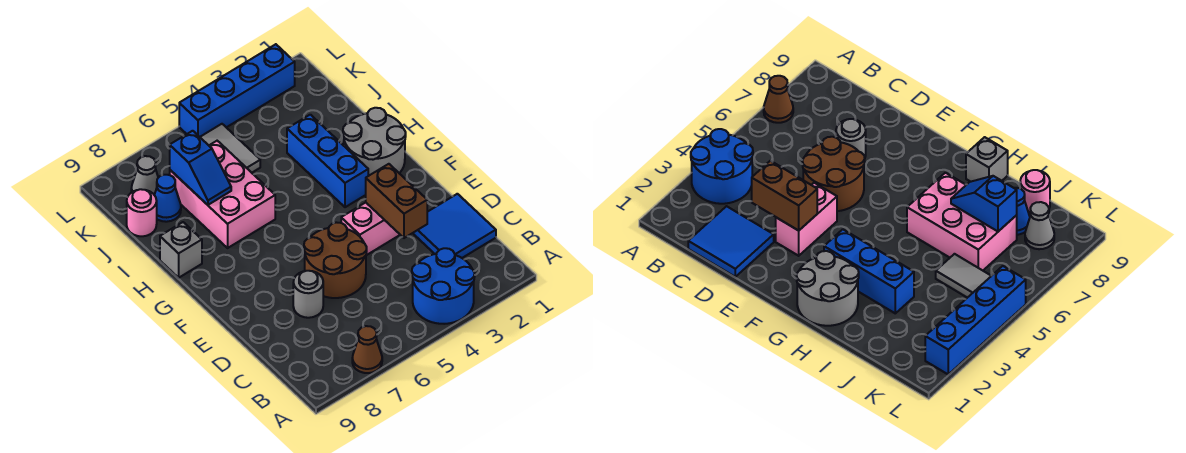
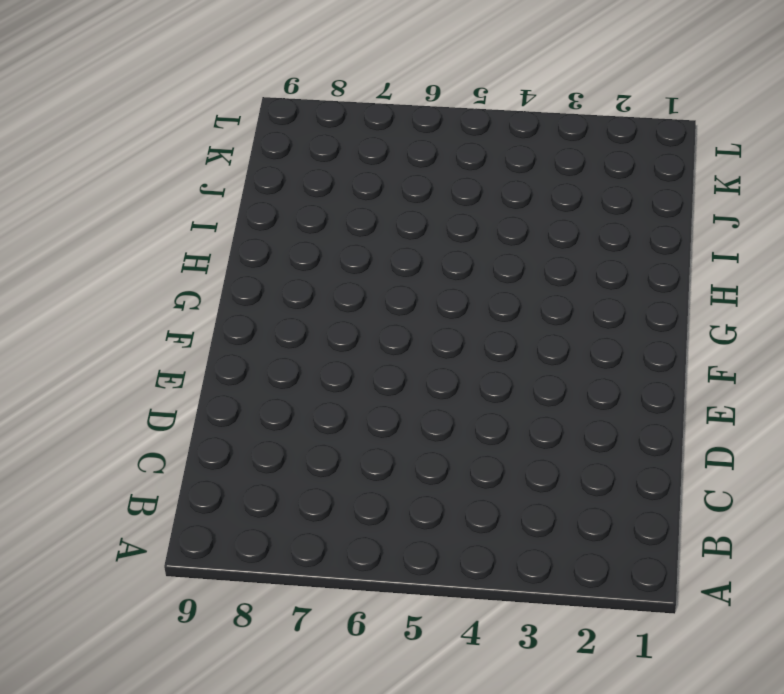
none -> blue round brick A3:B4 level 1
none -> brown cone A7 level 1
none -> blue tile C1:D2 level 1

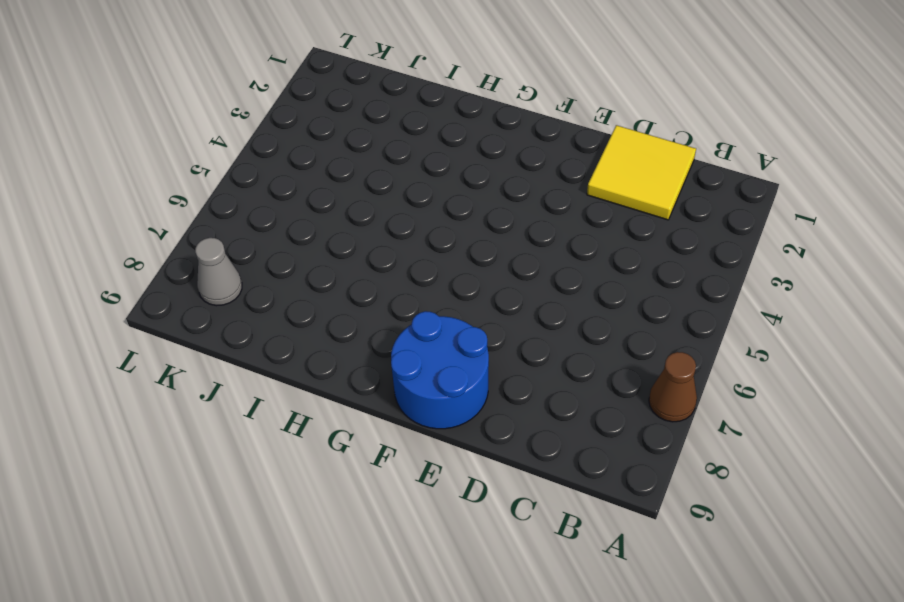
yellow tile C1:D2 level 1 -> blue tile C1:D2 level 1
blue round brick E8:F9 level 1 -> blue round brick A3:B4 level 1
none -> brown round brick D5:E6 level 1
none -> grey round brick D7 level 1
none -> pink brick E3:E4 level 1

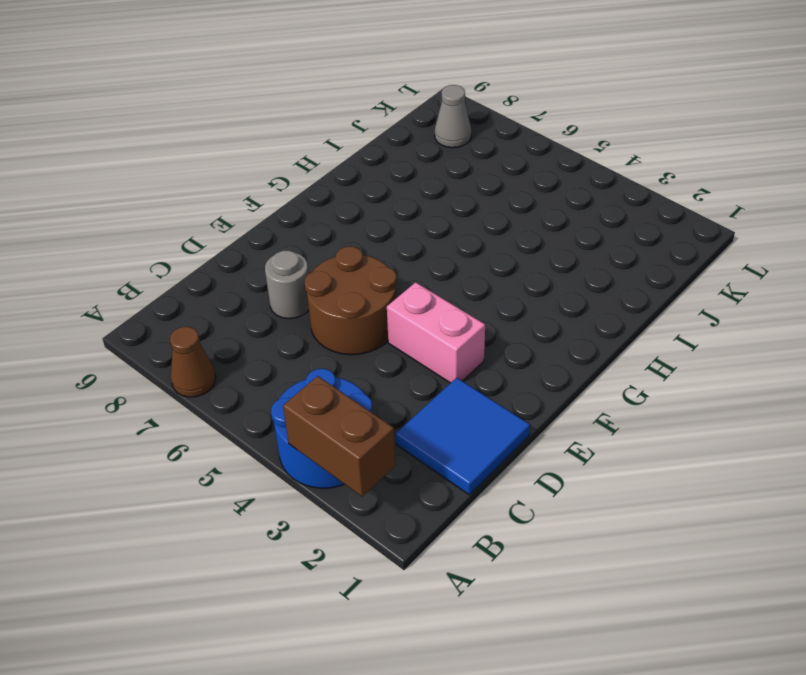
brown brick A2:A3 level 2 -> brown brick D3:E3 level 2
none -> grey round brick G1:H2 level 1
none -> blue brick G3:I3 level 1
none -> pink brick H6:J7 level 1

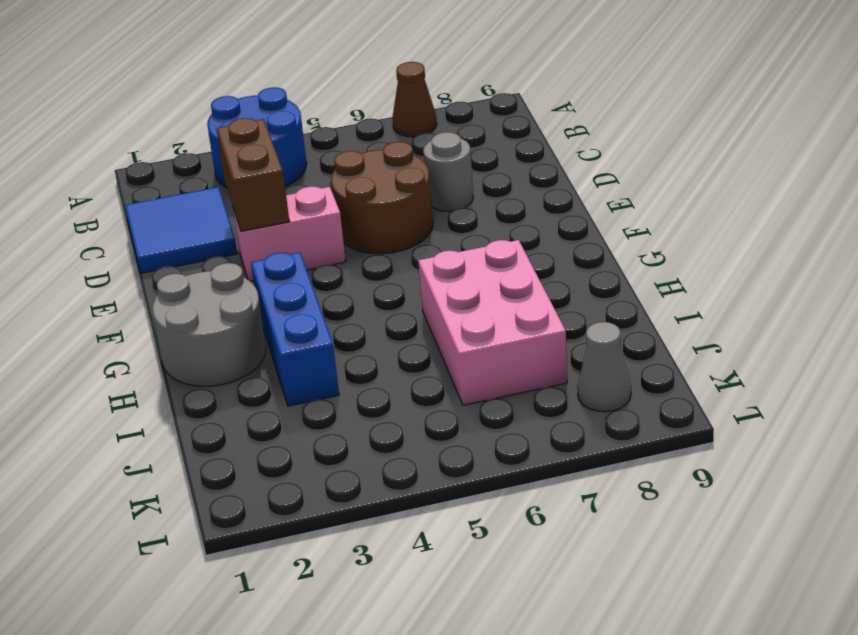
none -> grey brick H9 level 1
none -> grey tile J5:K5 level 1
none -> blue cone J8 level 1

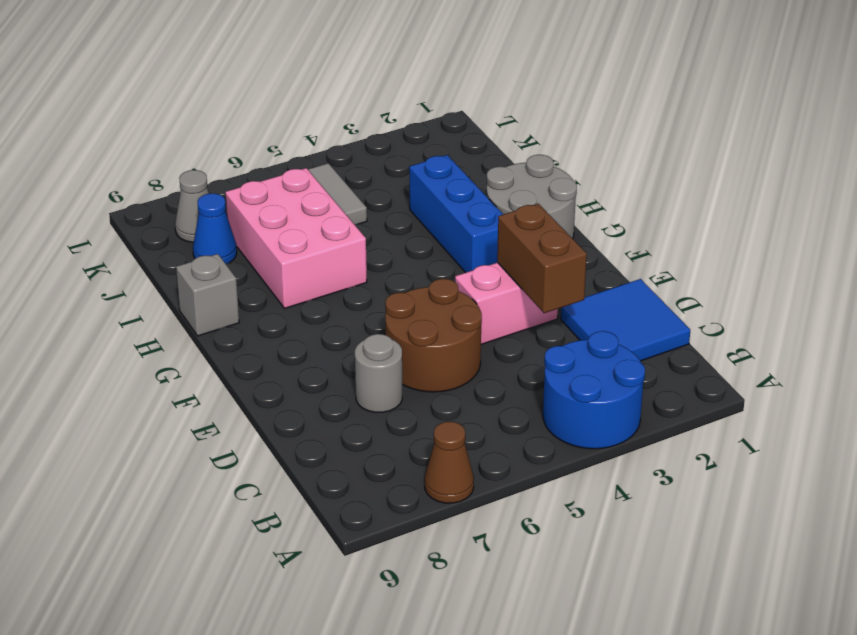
none -> pink round brick J9 level 1
none -> blue brick L2:L5 level 1
none -> blue slope I7:J7 level 2 top J

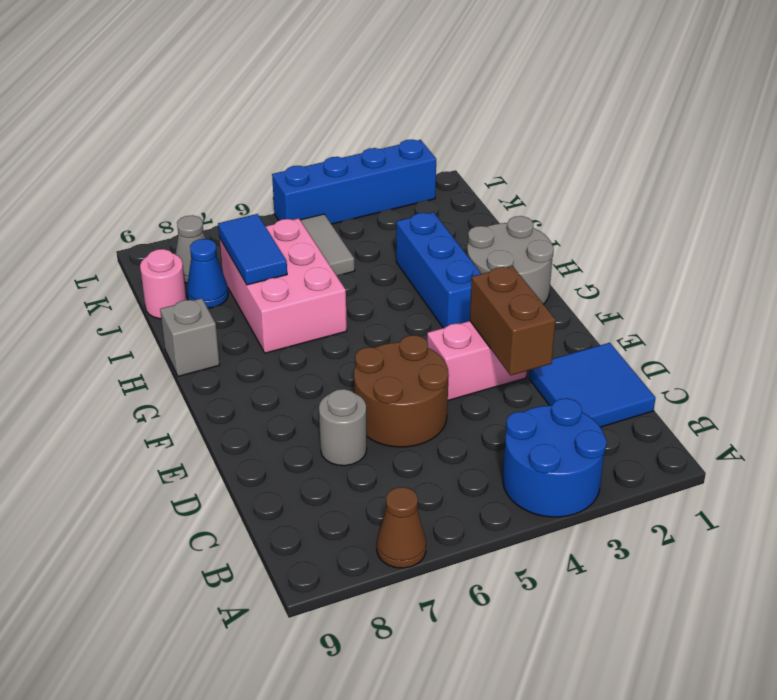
blue tile I7:J7 level 2 -> blue slope I7:J7 level 2 top J

